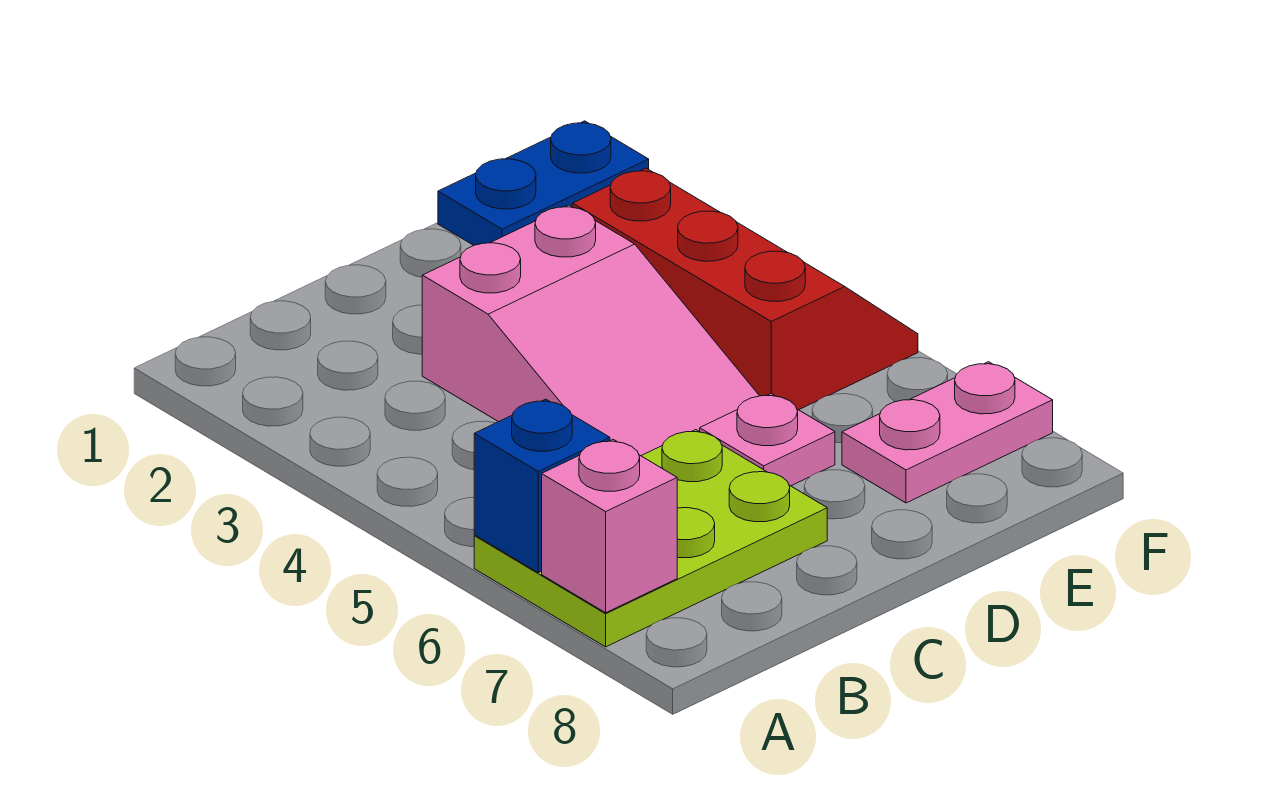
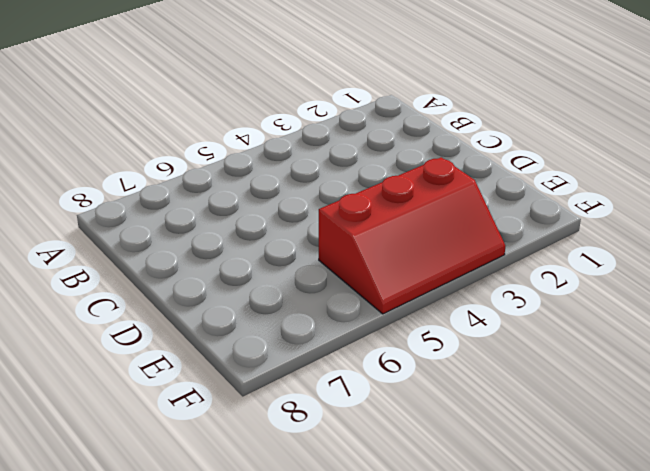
none -> lime plate A6:C7 level 1
none -> pink slope C3:D5 level 1 top 3

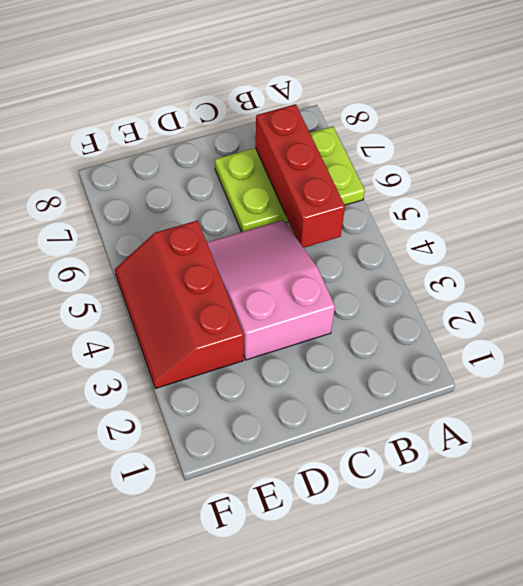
red brick B5:B7 level 2 -> none
none -> pink plate D6 level 1
none -> blue plate E1:F1 level 1

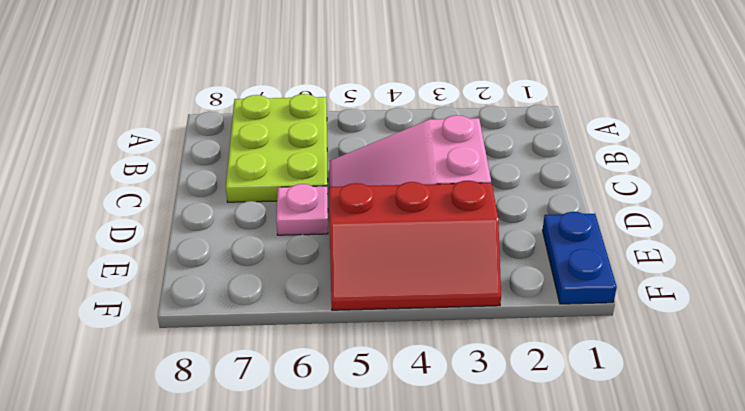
none -> pink plate E7:F7 level 1
none -> blue brick A6 level 2

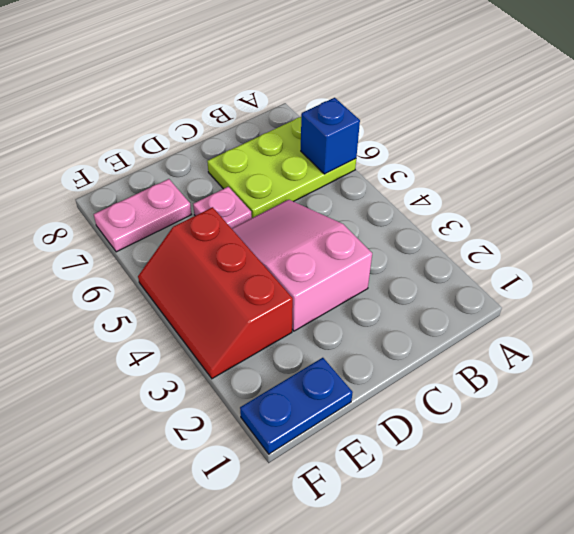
none -> pink brick A7 level 2

